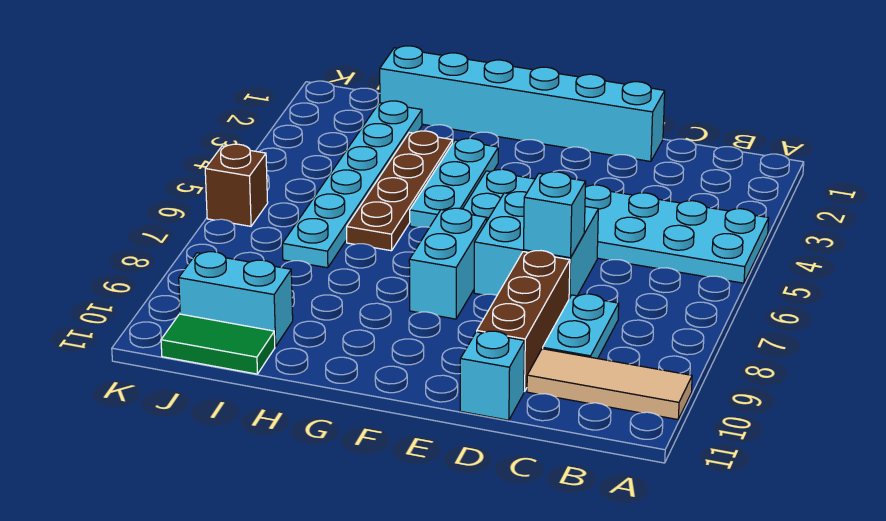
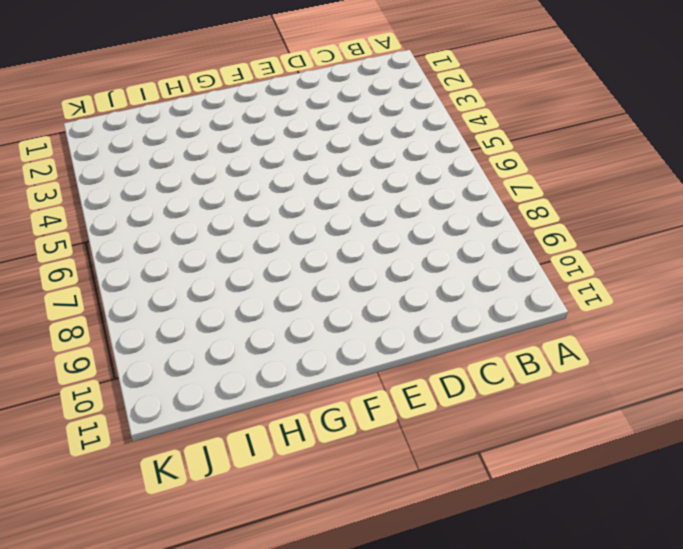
none -> cyan plate A4:F5 level 1
none -> tan tile A10:C10 level 1
none -> cyan plate C8:C9 level 1

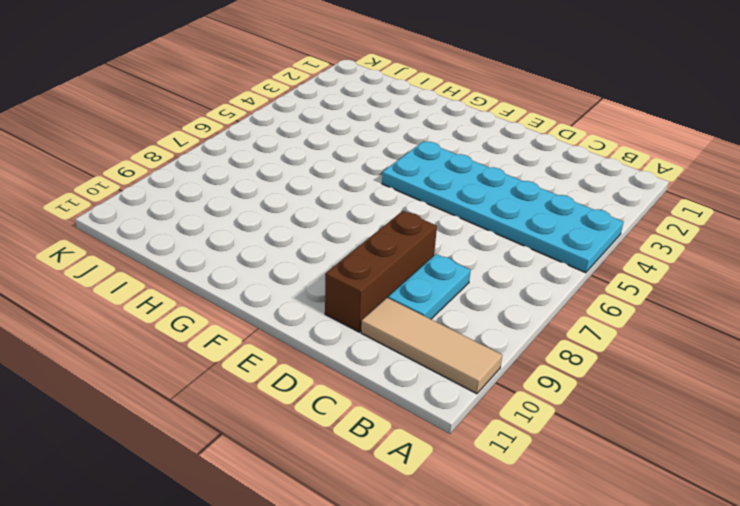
none -> cyan brick D1:I1 level 1
none -> cyan brick D6:E7 level 1
none -> cyan brick D11 level 1

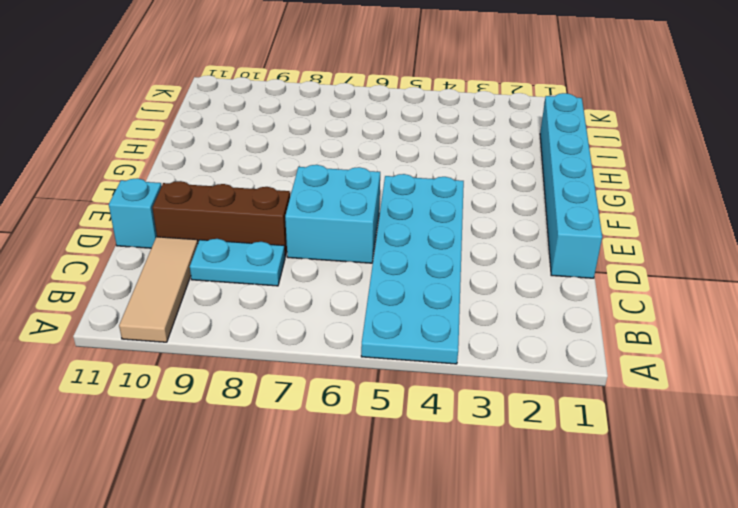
none -> cyan brick F7:F8 level 1
none -> cyan plate G3:G5 level 1
none -> brown plate H3:H6 level 1

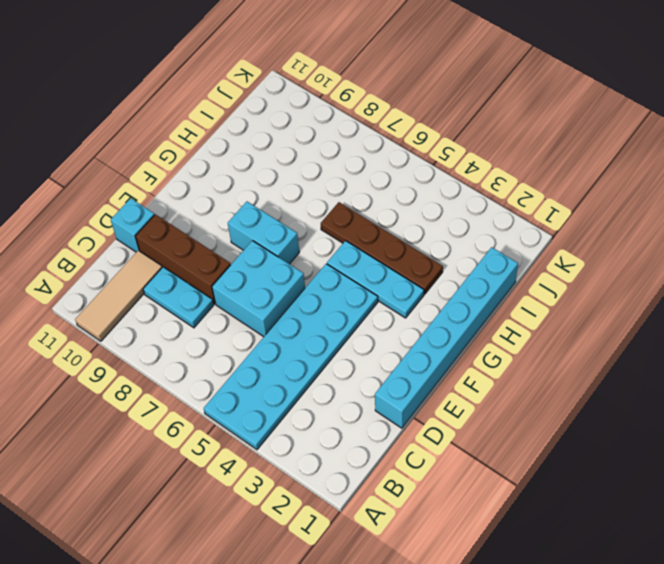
none -> cyan plate I2:I7 level 1
none -> cyan brick I10:J10 level 1
none -> green tile I11:J11 level 1

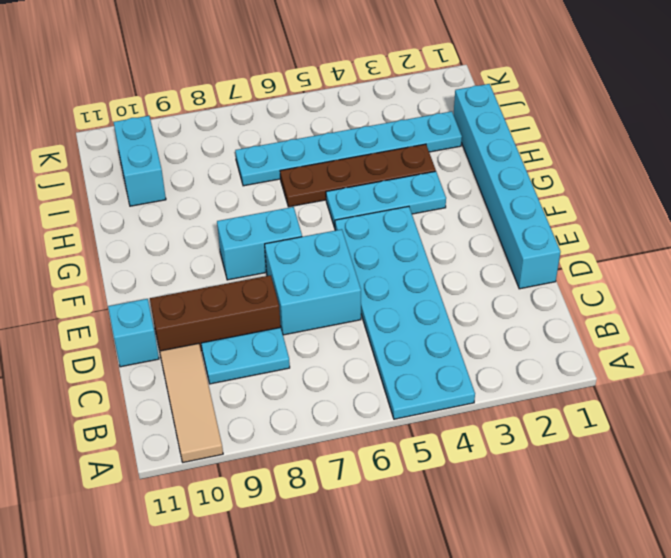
none -> green tile I11:J11 level 1
none -> brown brick K6 level 1
none -> cyan brick D7 level 2

